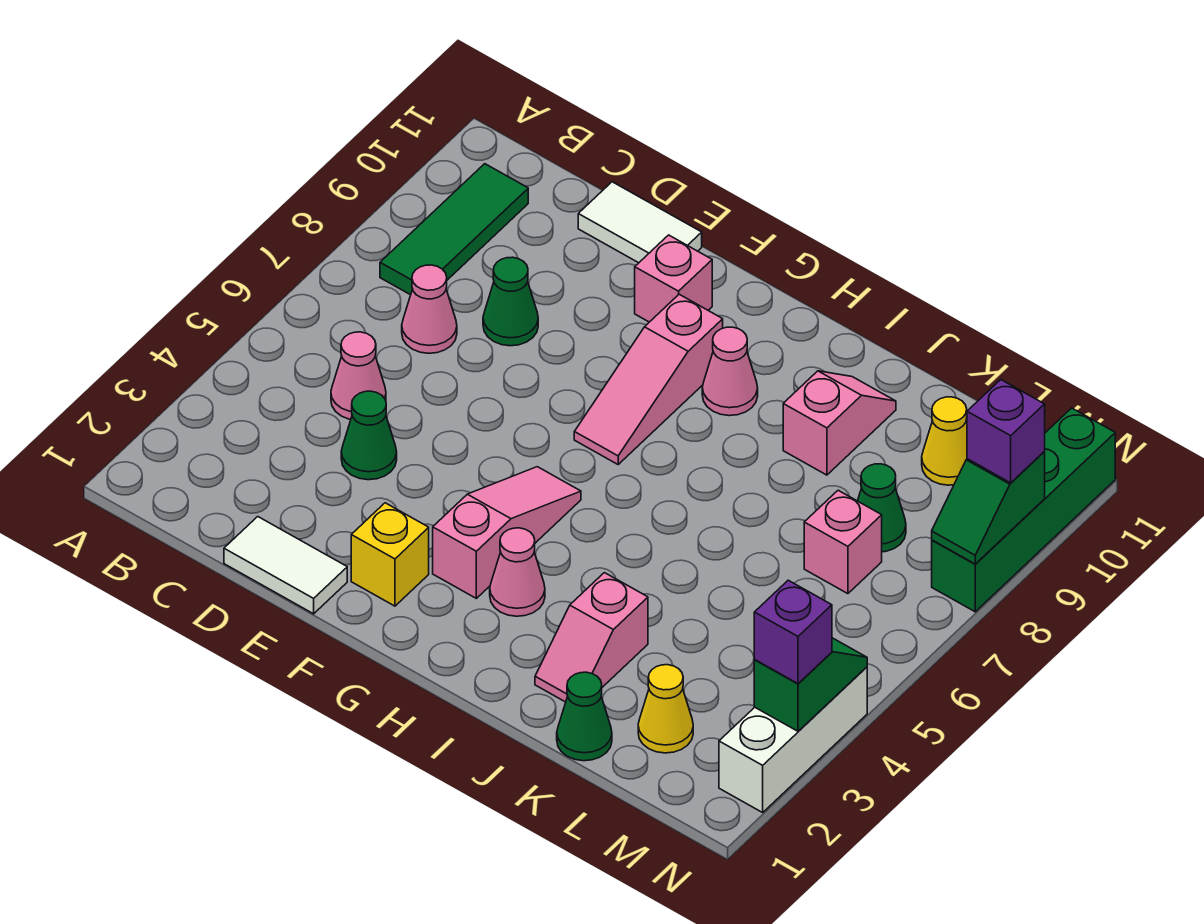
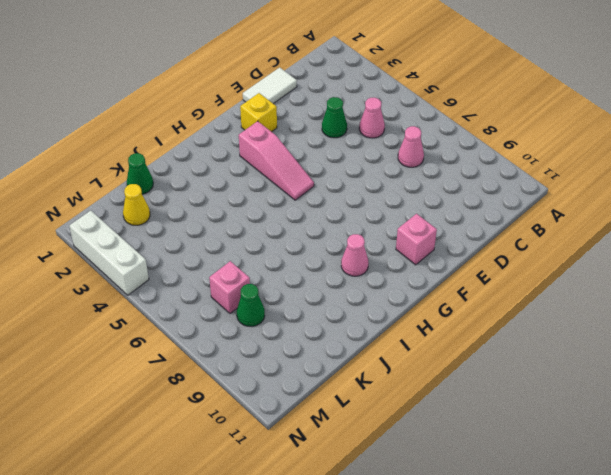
none -> green tile B8:B10 level 1
none -> green cone D8 level 1
none -> white tile D11:E11 level 1

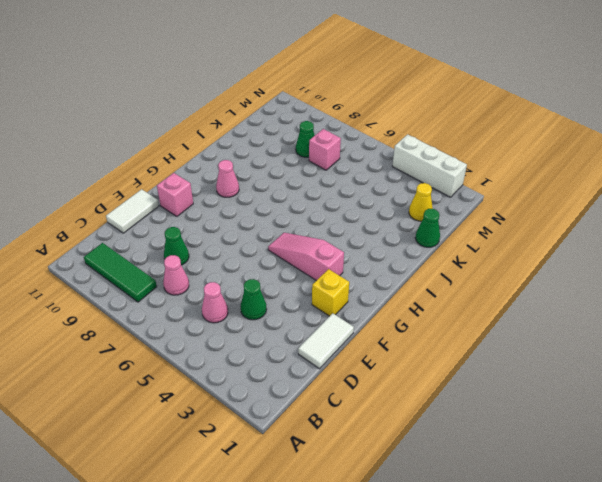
none -> pink slope G7:G9 level 1 top 9
none -> pink cone H3 level 1
none -> pink slope J2:J3 level 1 top 3

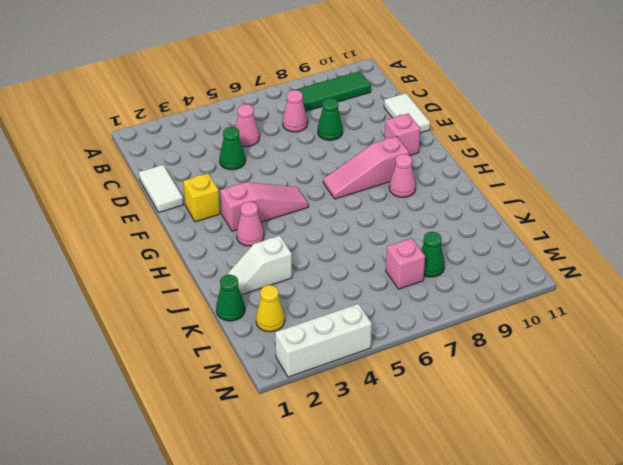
white slope J2:J3 level 1 top 3 -> pink slope J2:J3 level 1 top 3
none -> pink slope J9:J10 level 1 top 9
none -> yellow cone L10 level 1
none -> green brick N8:N11 level 1

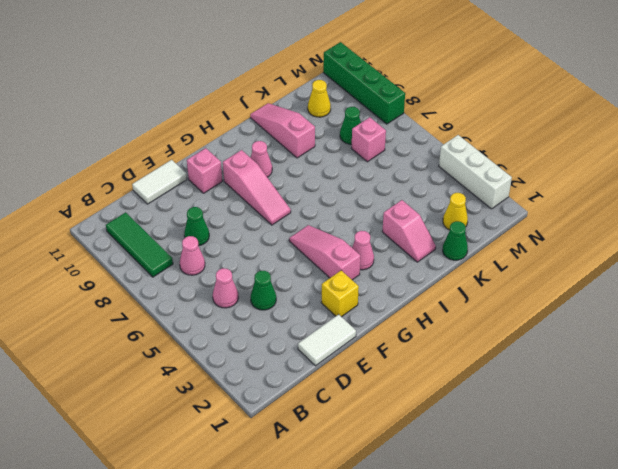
pink slope J9:J11 level 1 top 9 -> pink slope J9:J10 level 1 top 9
none -> green slope N3:N4 level 2 top 3
none -> green slope N8:N9 level 2 top 9
none -> purple brick N3 level 3

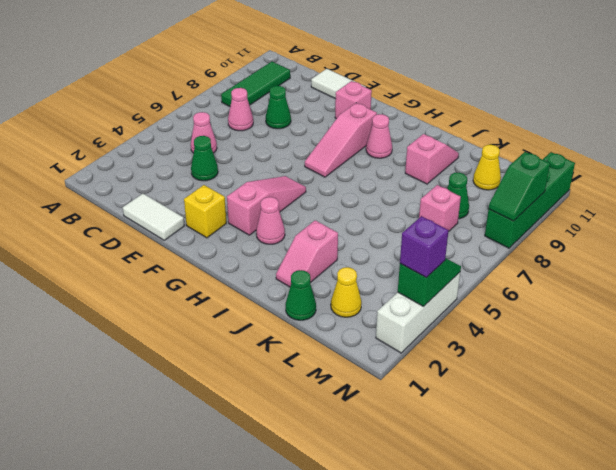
none -> purple brick N9 level 3

